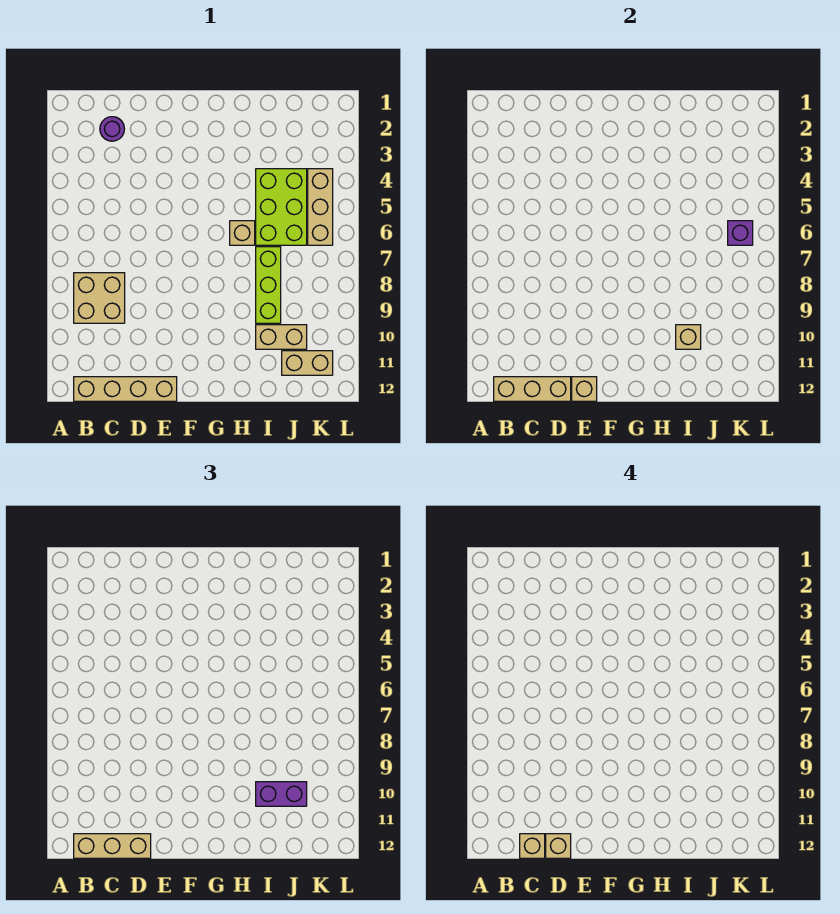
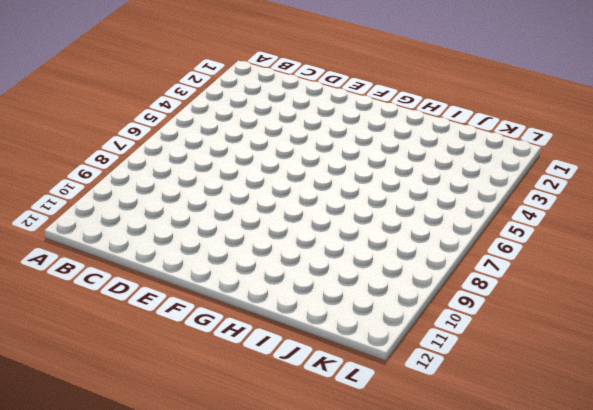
none -> tan brick B8:C9 level 1
none -> tan brick B12:E12 level 1
none -> purple round brick C2 level 1

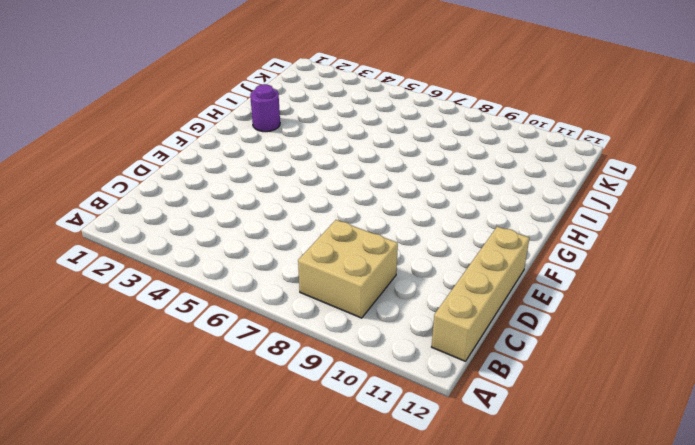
purple round brick H2 level 1 -> purple round brick C2 level 1
none -> tan brick H6 level 1
none -> lime brick I4:J6 level 1
none -> lime brick I7:I9 level 1

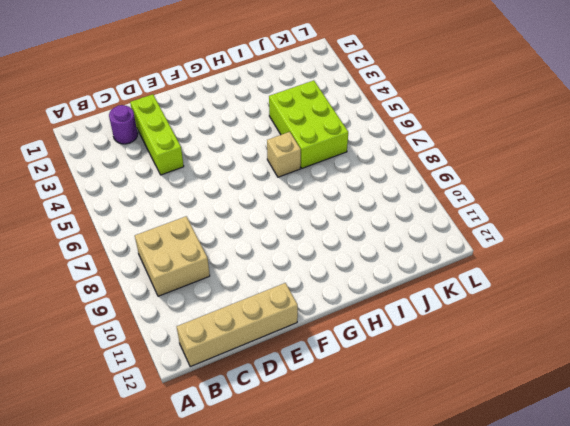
lime brick D2:D4 level 1 -> lime brick I7:I9 level 1
none -> tan brick I10:J10 level 1
none -> tan brick J11:K11 level 1
none -> tan brick K4:K6 level 1

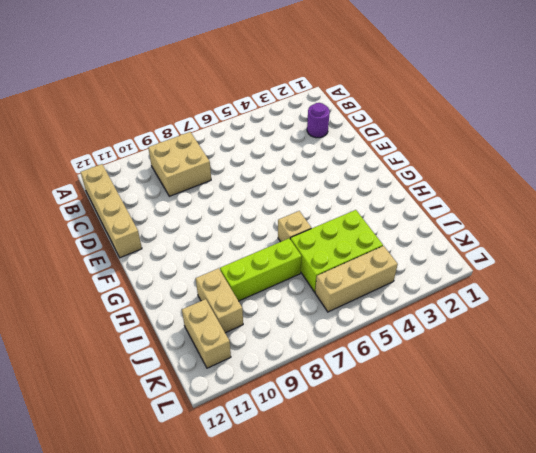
none -> tan brick B12:D12 level 2
none -> tan brick E12 level 2
none -> tan brick I10 level 2

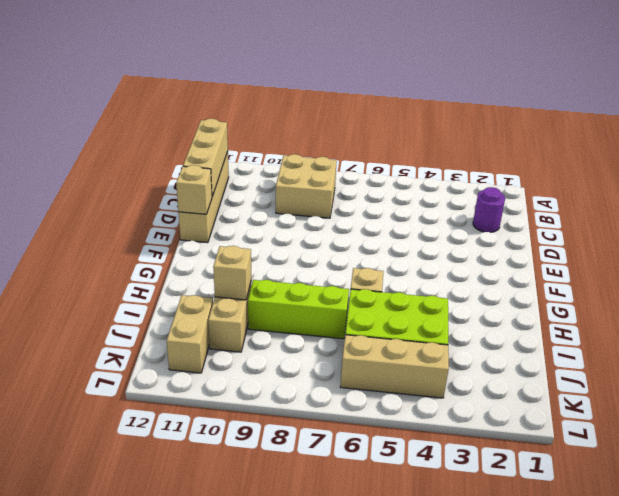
none -> purple brick K6 level 2
none -> tan brick B12:D12 level 3
none -> purple brick I10:J10 level 3

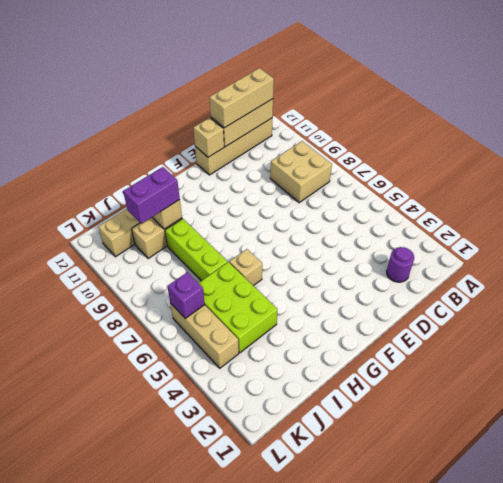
none -> tan brick C12 level 4
none -> tan brick D12 level 4

